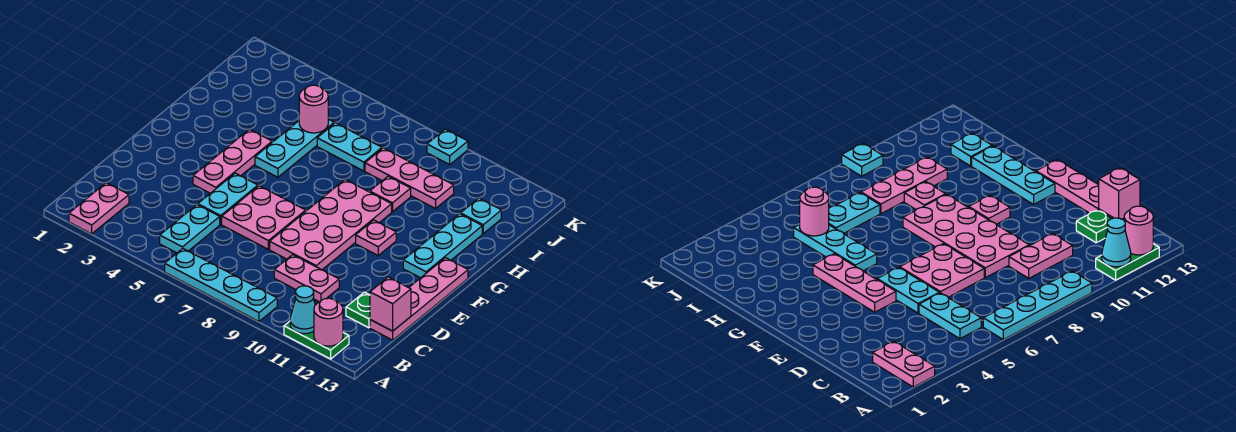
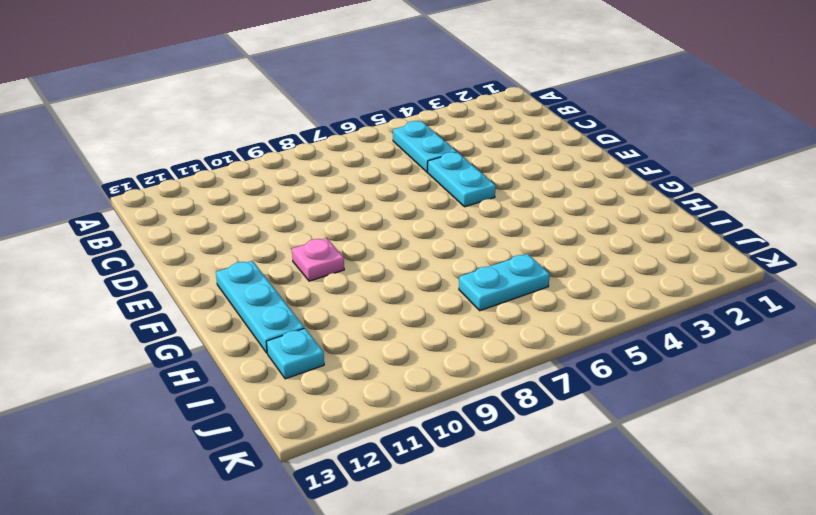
none -> pink plate A2:B2 level 1
none -> cyan plate A6:A9 level 1
none -> green plate A11:A12 level 1

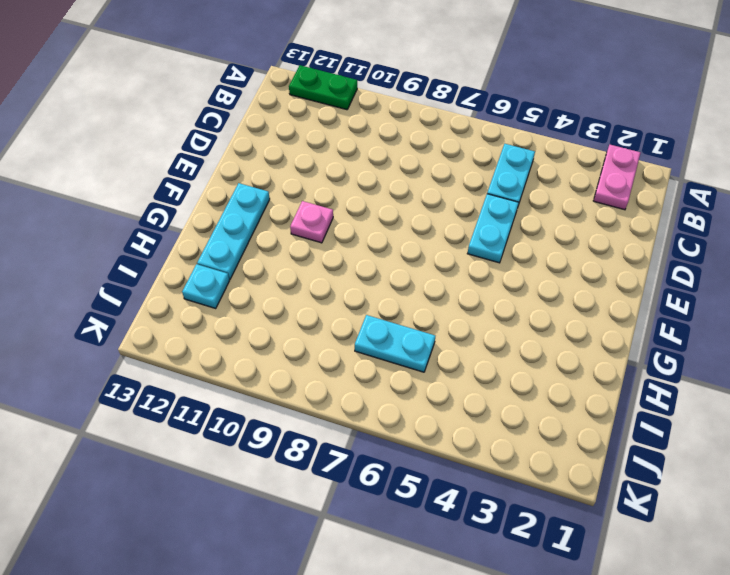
none -> cyan plate A6:A9 level 1
none -> pink plate C9:C10 level 1
none -> green plate C12 level 1

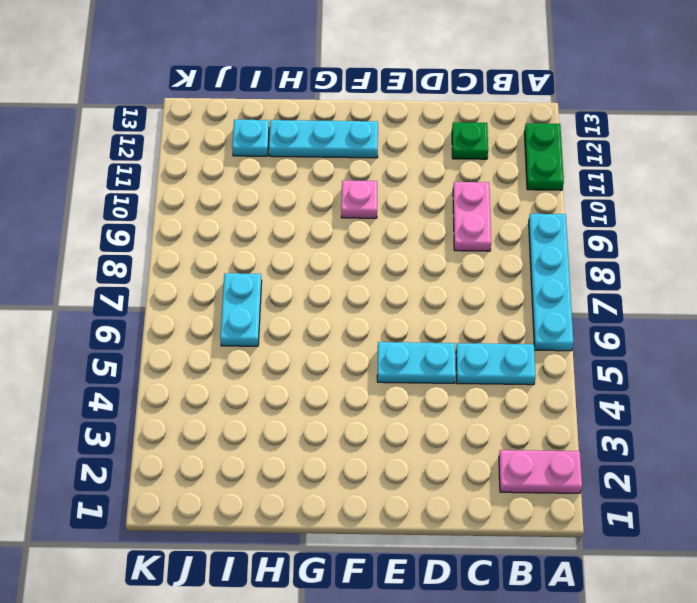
none -> pink plate C13:F13 level 1
none -> pink plate D6:E7 level 1
none -> pink plate D8:G9 level 1

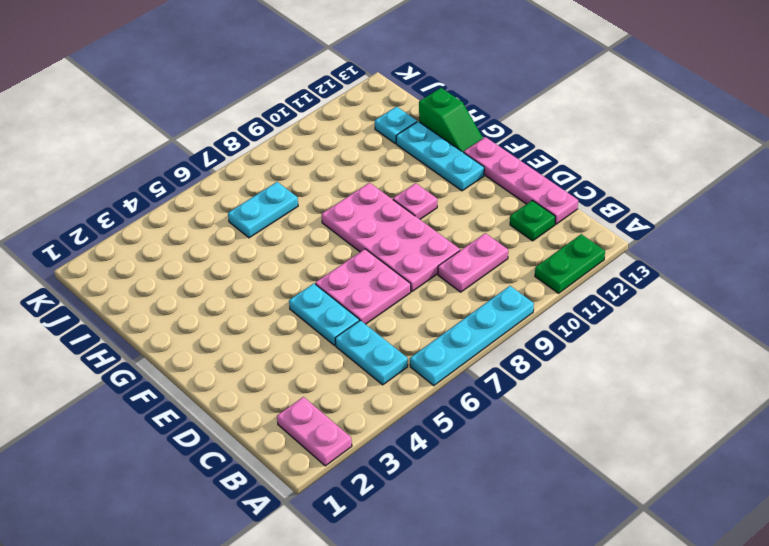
green slope G13:H13 level 1 top H -> none
none -> pink plate E4:G4 level 1
none -> cyan plate G5:I5 level 1
none -> pink plate H9 level 1

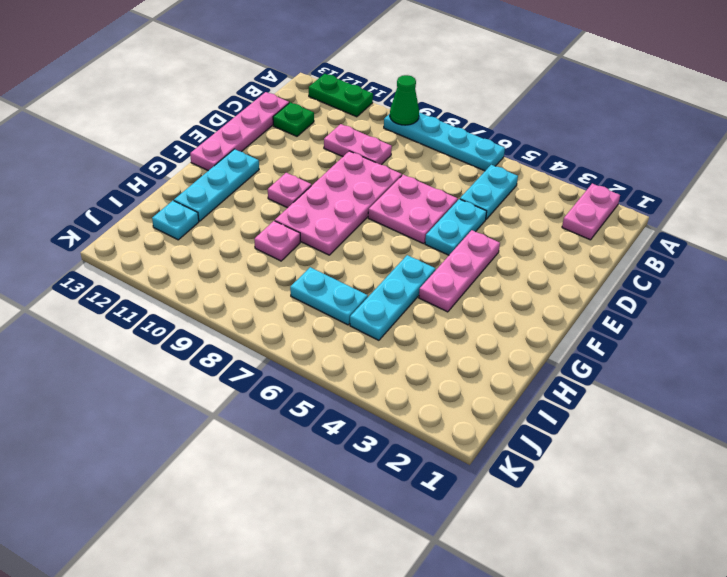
green cone A9 level 2 -> none
none -> pink plate I8:I10 level 1
none -> cyan plate K9 level 1
none -> cyan cone A11 level 2

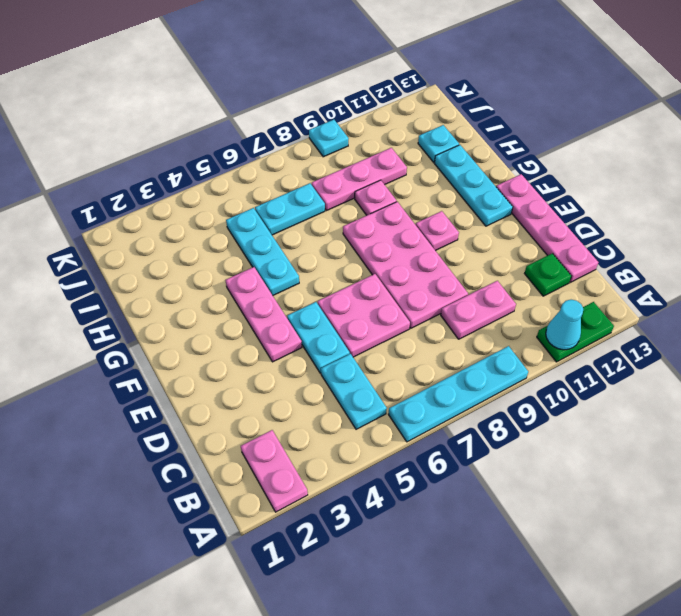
none -> pink round brick A12 level 2
none -> pink brick C13 level 2
none -> pink round brick I5 level 2

